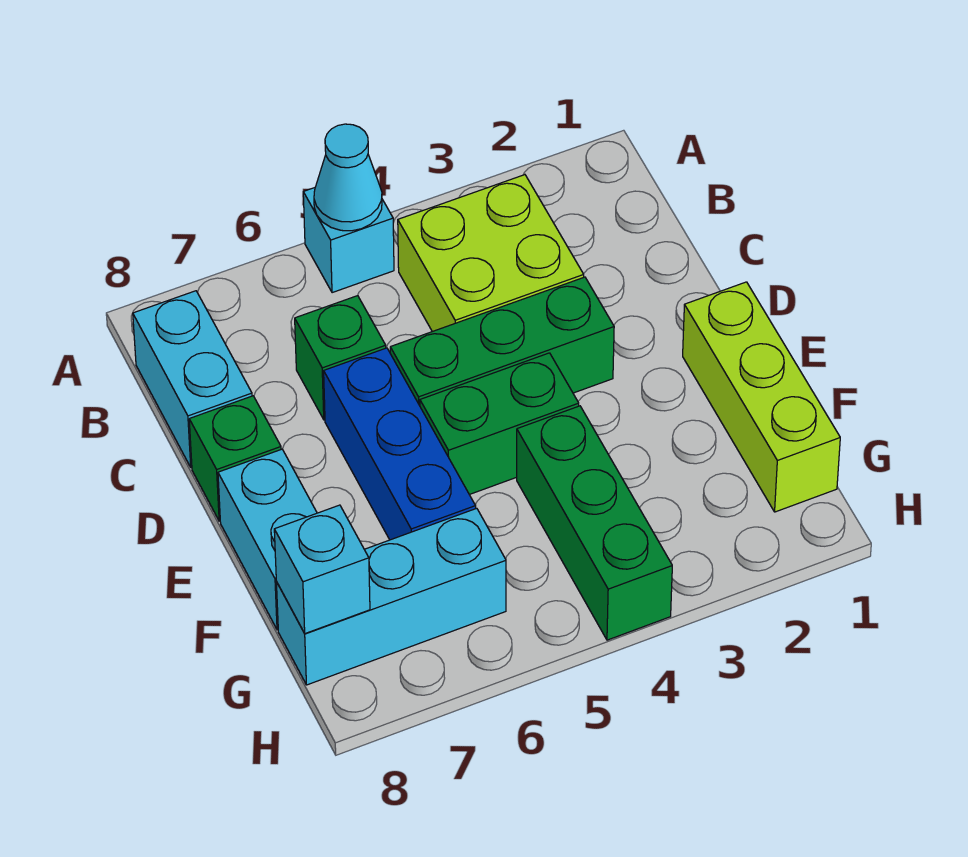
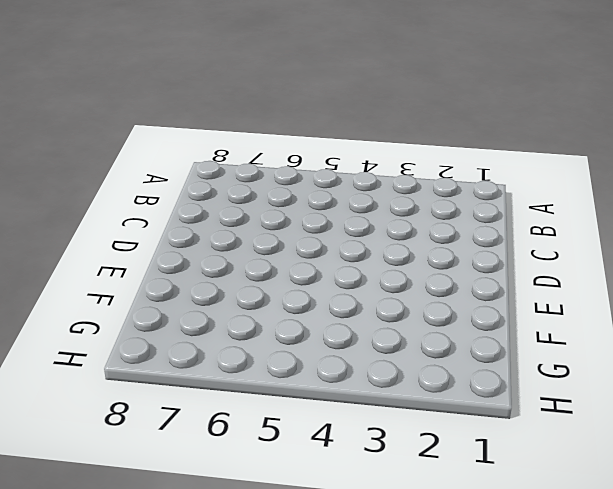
none -> cyan brick A5 level 1
none -> lime brick B3:C4 level 1
none -> cyan brick B8:C8 level 1

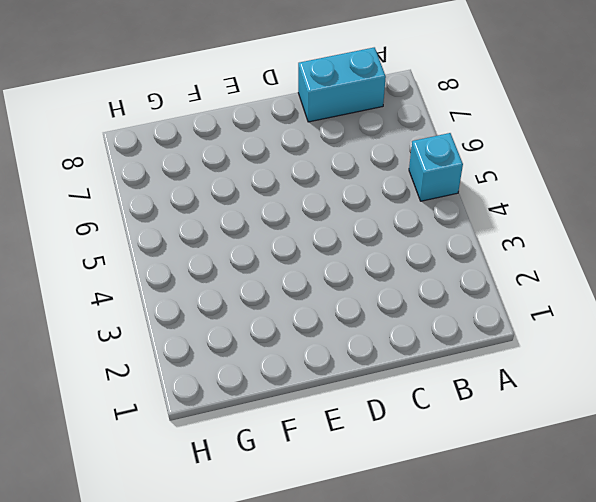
none -> lime brick B3:C4 level 1
none -> green brick C6 level 1
none -> green brick D3:D5 level 1

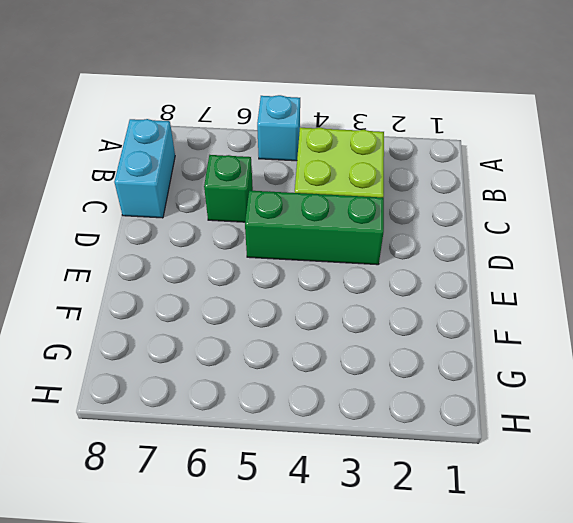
none -> blue brick D6:F6 level 1
none -> green brick D8 level 1
none -> lime brick E1:G1 level 1

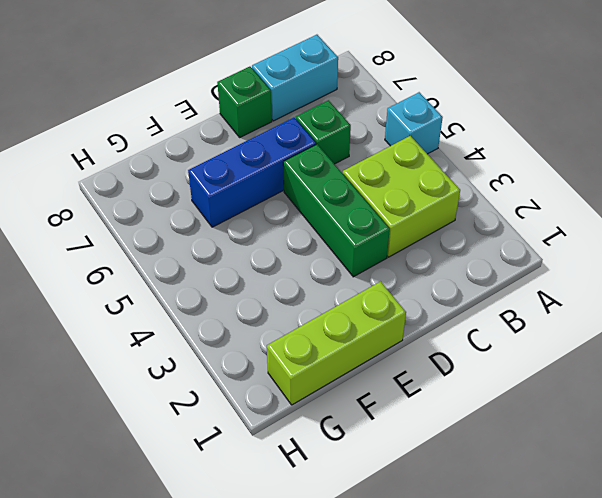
none -> green brick E4:E5 level 1
none -> cyan brick E8:F8 level 1
none -> green brick F4:H4 level 1

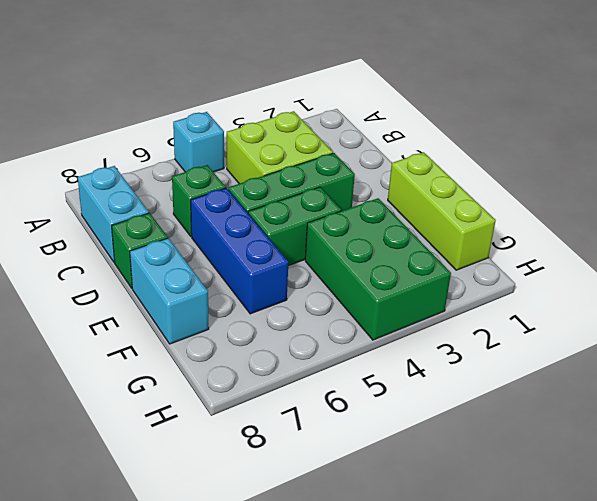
green brick F3:H4 level 1 -> green brick F4:H4 level 1
none -> cyan brick G6:G8 level 1
none -> cyan cone A5 level 2
none -> cyan brick G8 level 2

